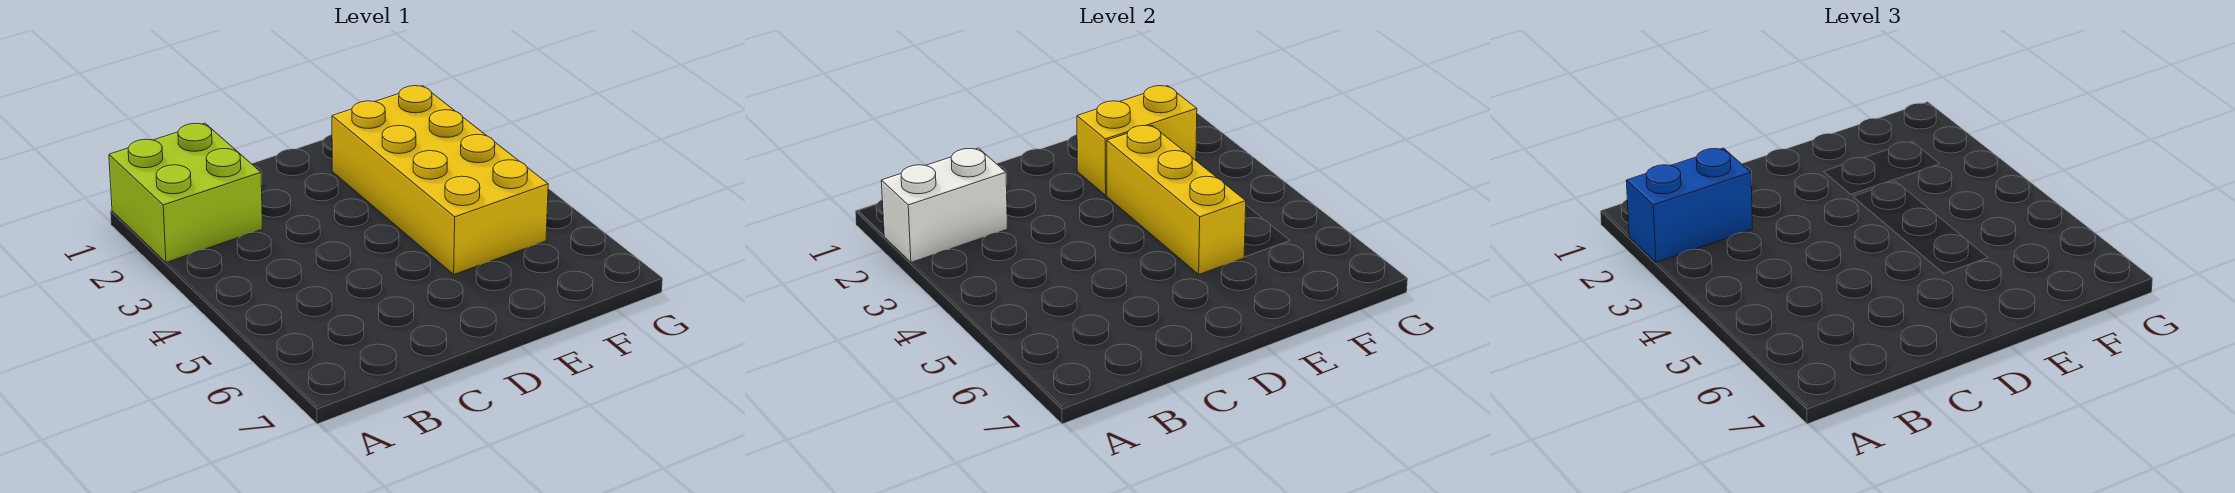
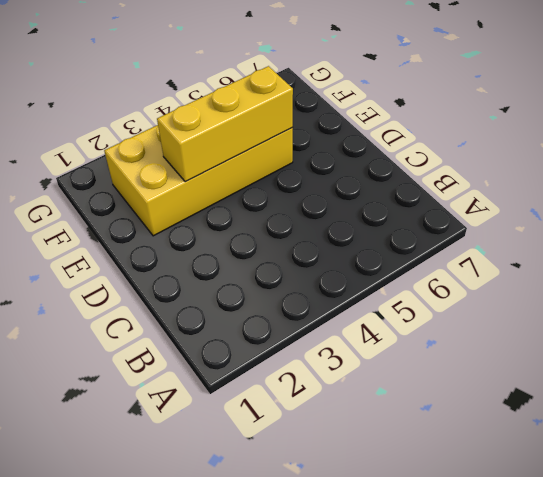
none -> lime brick A1:B2 level 1
none -> white brick A2:B2 level 2

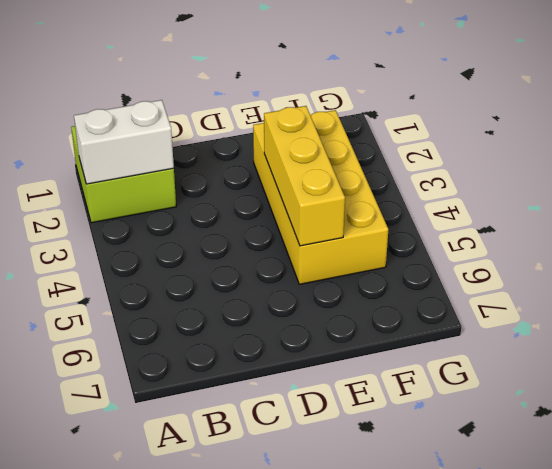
none -> yellow brick E2:F2 level 2
none -> blue brick A2:B2 level 3

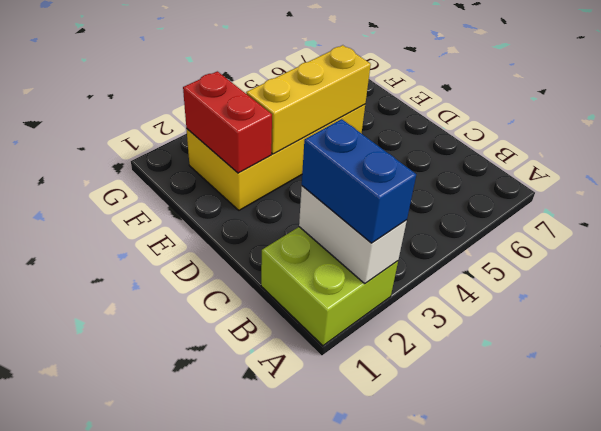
red brick E2:F2 level 2 -> yellow brick E2:F2 level 2

